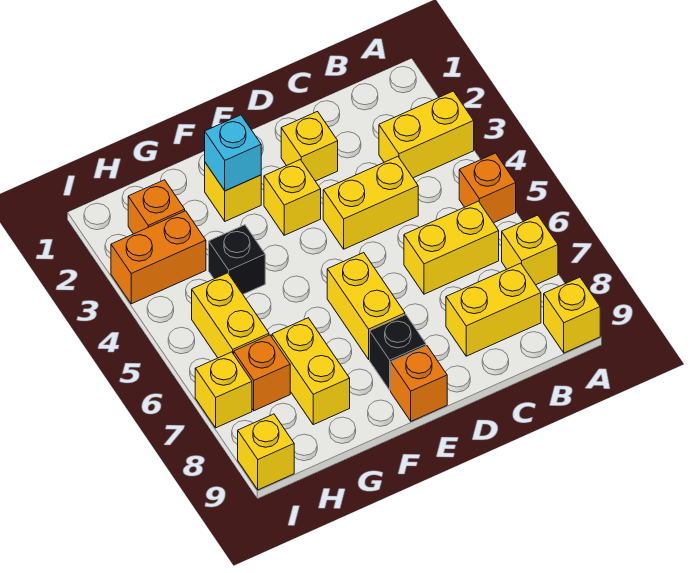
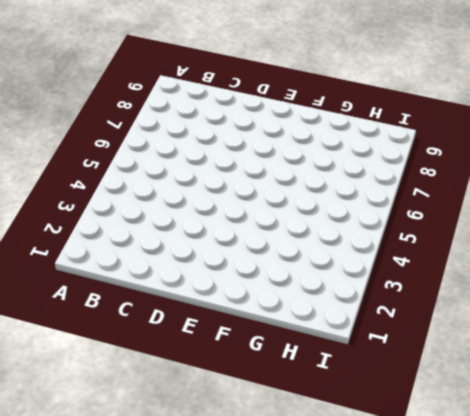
none -> yellow brick A3:B3 level 1
none -> orange brick A5 level 1
none -> yellow brick A7 level 1

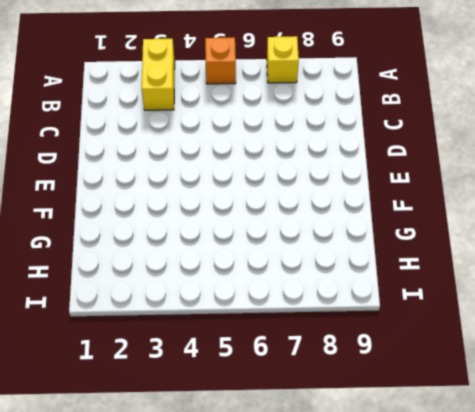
none -> yellow brick A9 level 1
none -> yellow brick B6:C6 level 1
none -> yellow brick B8:C8 level 1

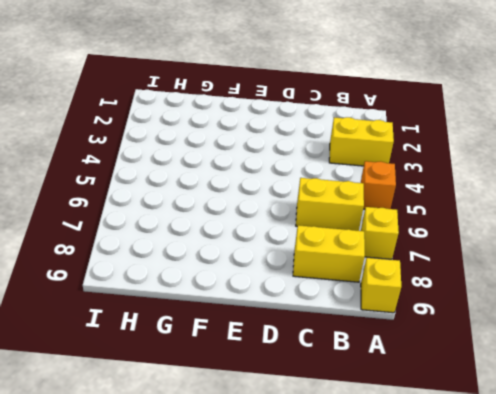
none -> yellow brick C4:D4 level 1
none -> yellow brick D2 level 1
none -> yellow brick E3 level 1

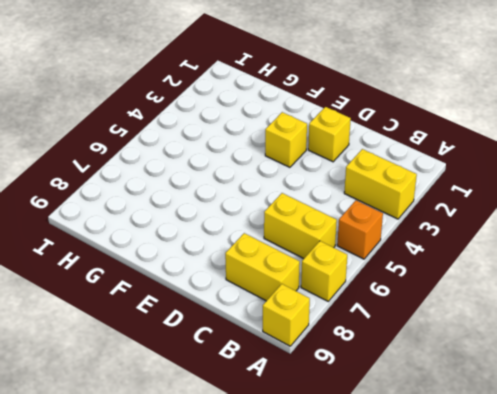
none -> yellow brick C4:D4 level 1
none -> yellow brick E6:E7 level 1
none -> black brick E8 level 1

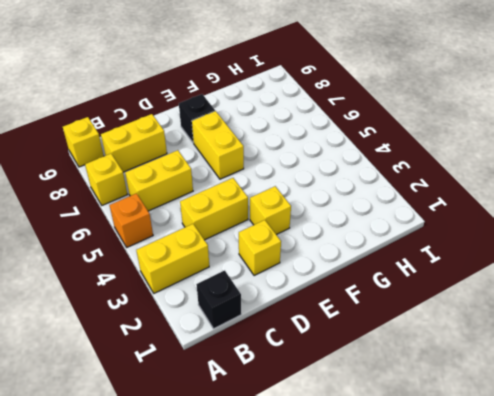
black brick B1 level 1 -> black brick G4 level 1
none -> orange brick E9 level 1
none -> yellow brick F2 level 1
none -> yellow brick G7:G8 level 1

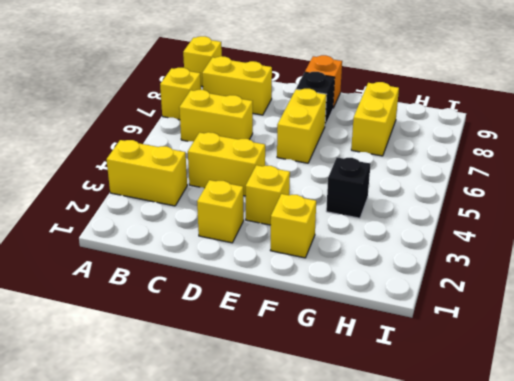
none -> orange brick A5 level 1
none -> orange brick H2 level 1
none -> orange brick H3:I3 level 1

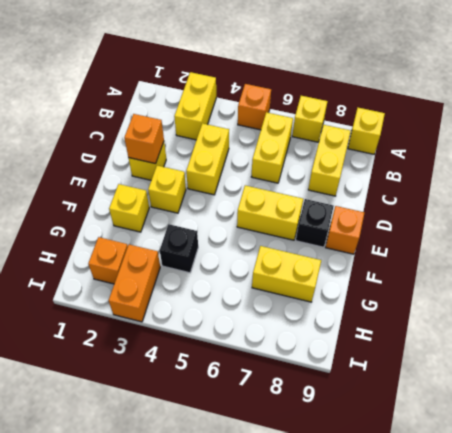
orange brick D2 level 2 -> orange brick H7 level 1
none -> yellow brick H5:H6 level 1
none -> yellow brick I7 level 1
none -> yellow brick I9 level 1

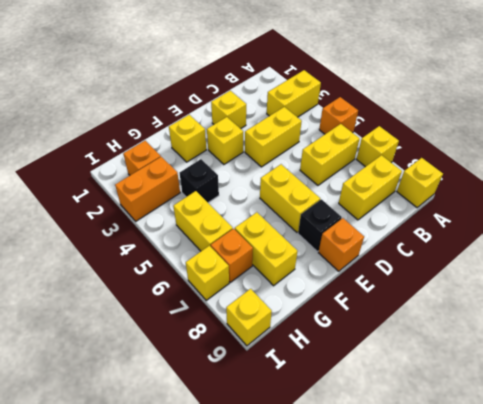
none -> cyan brick F2 level 2

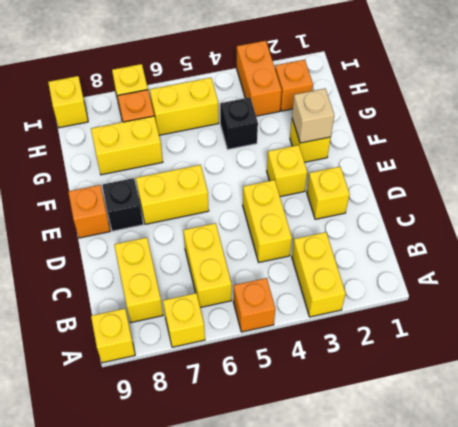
tan brick F2 level 2 -> cyan brick F2 level 2

